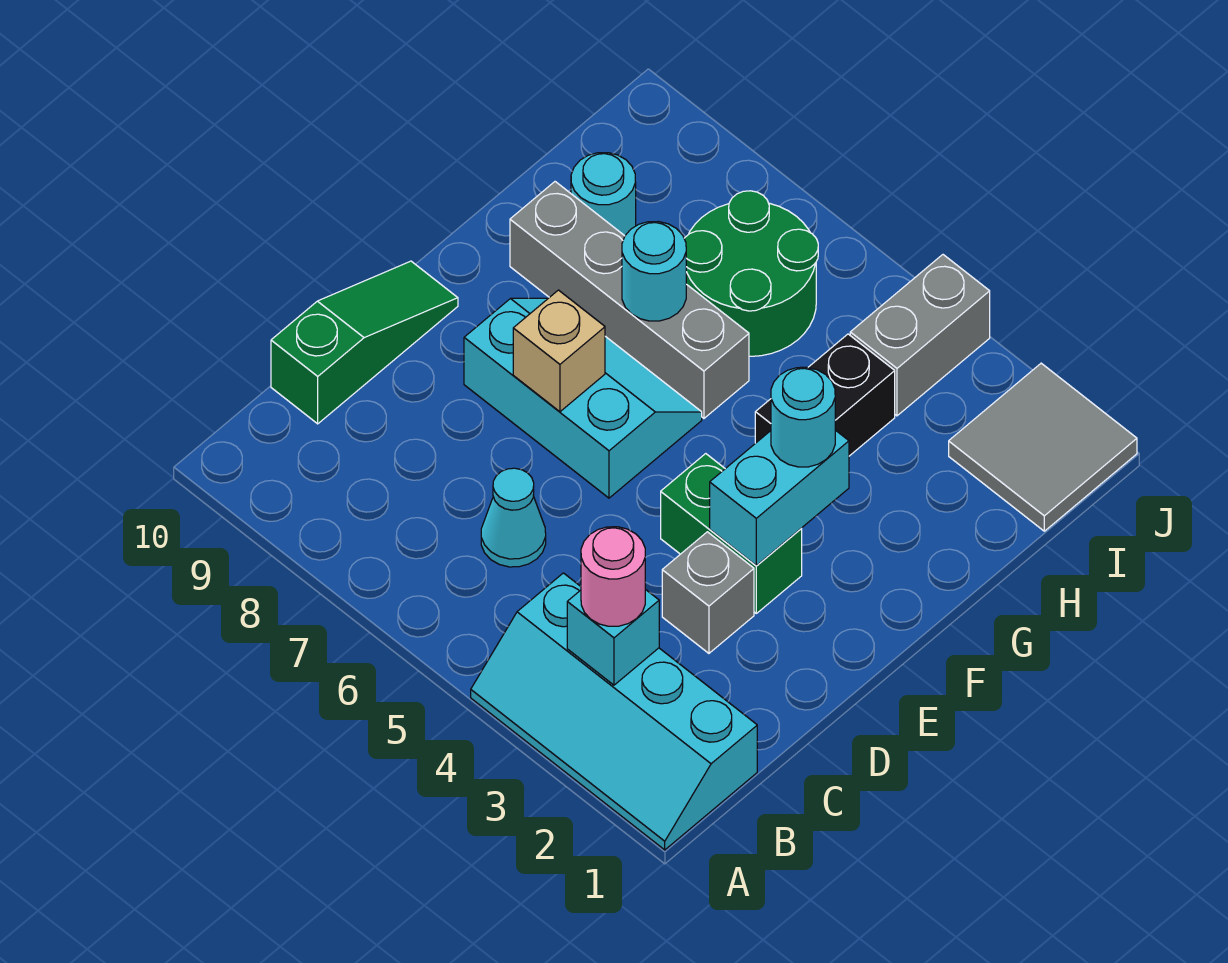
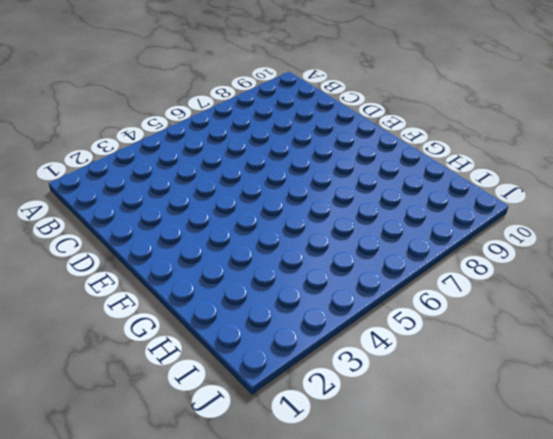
none -> cyan slope A1:B4 level 1 top B
none -> cyan cone C6 level 1
none -> green slope C10:E10 level 1 top C

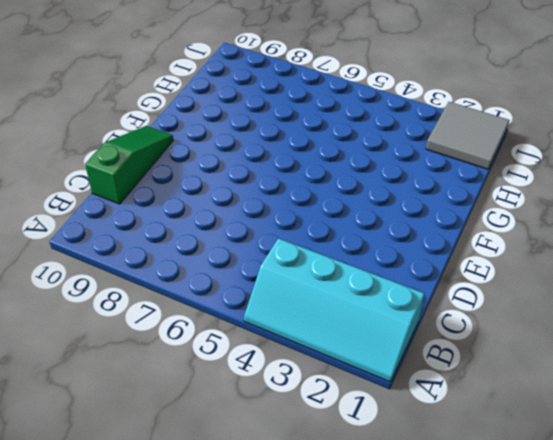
none -> cyan cone C6 level 1
none -> grey brick D3 level 1
none -> green brick E3:E4 level 1

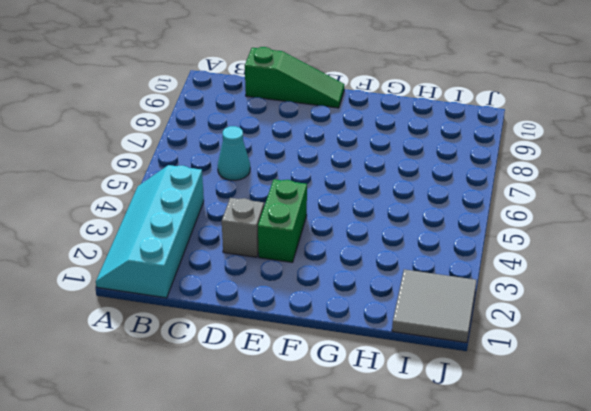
none -> cyan slope E6:F8 level 1 top E
none -> black brick G4:H4 level 1
none -> grey brick G6:G9 level 1

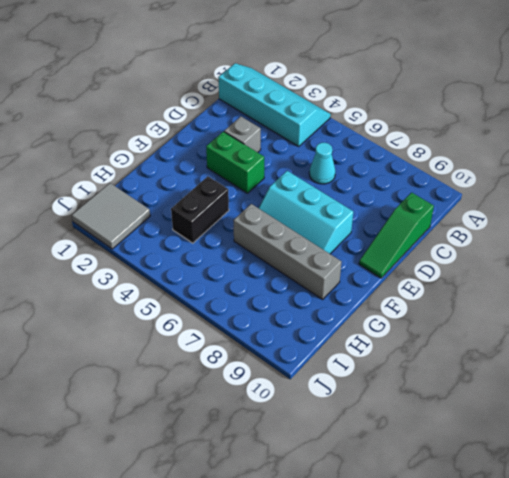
none -> green round brick H6:I7 level 1
none -> cyan round brick H9 level 1
none -> grey brick I4:J4 level 1

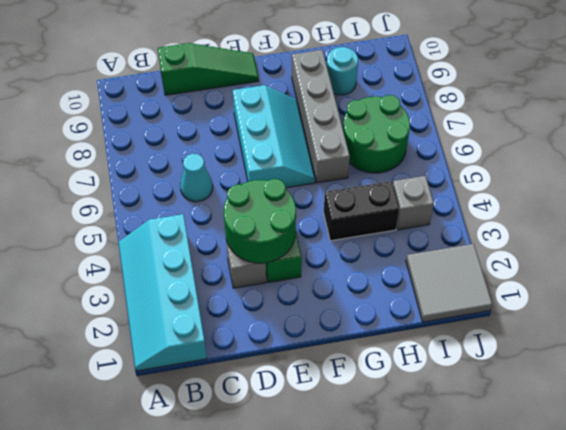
green round brick D3:E4 level 2 -> cyan brick E3:F3 level 2
grey brick I4 level 1 -> grey brick I4:J4 level 1
none -> cyan brick B3 level 2
none -> tan brick E7 level 2
none -> cyan round brick G7 level 2

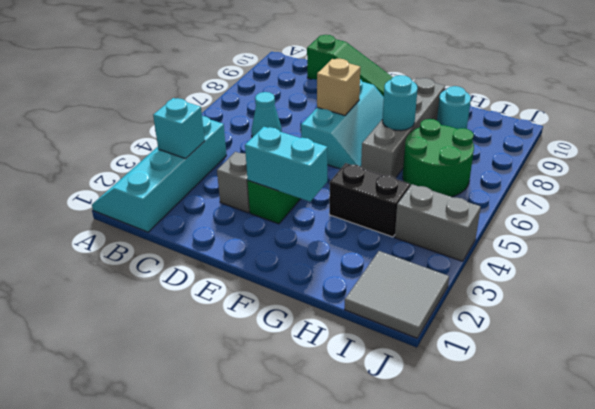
none -> pink round brick B3 level 3
none -> cyan round brick F3 level 3

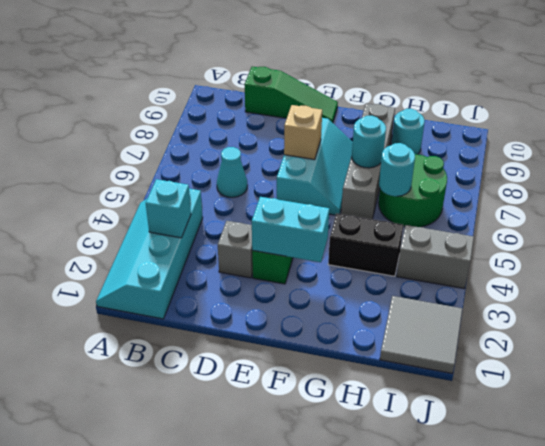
cyan round brick H6 level 2 -> cyan round brick F3 level 3
none -> pink round brick B3 level 3

